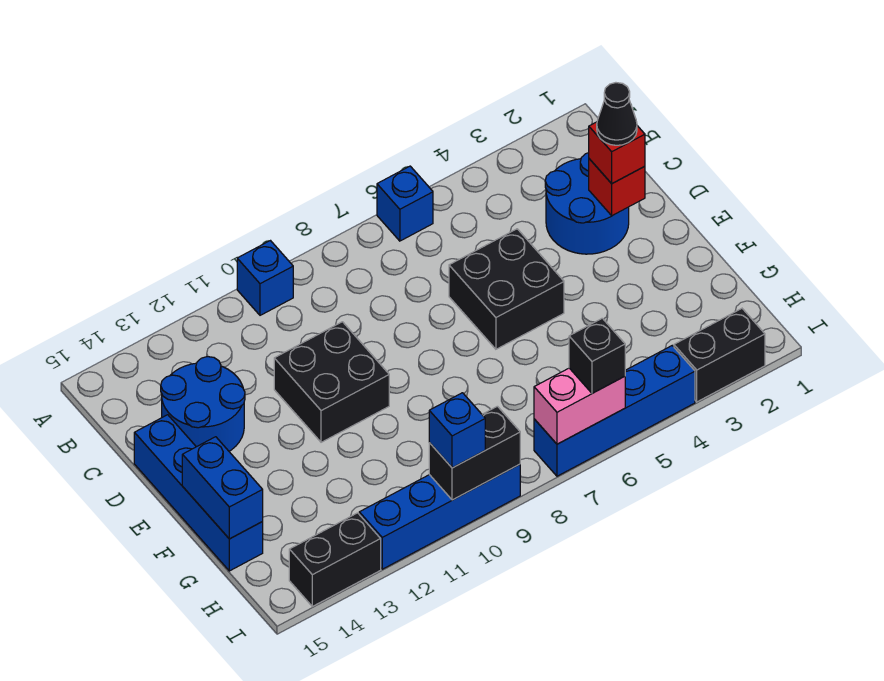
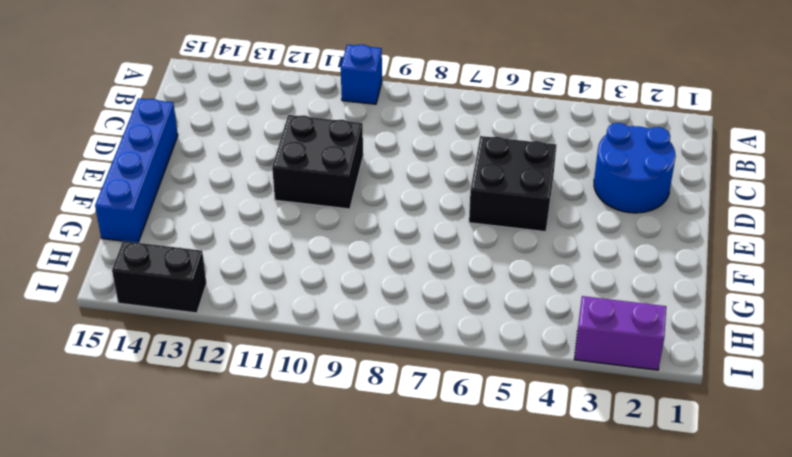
purple brick I2:I3 level 1 -> black brick I2:I3 level 1
none -> blue brick A6 level 1
none -> blue round brick C13:D14 level 1
none -> blue brick I4:I7 level 1

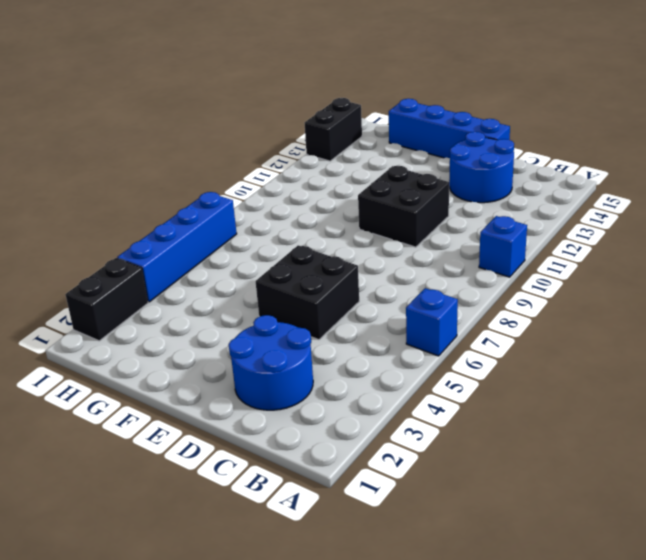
none -> blue brick I9:I12 level 1
none -> red brick D2 level 2
none -> blue brick F15:G15 level 2

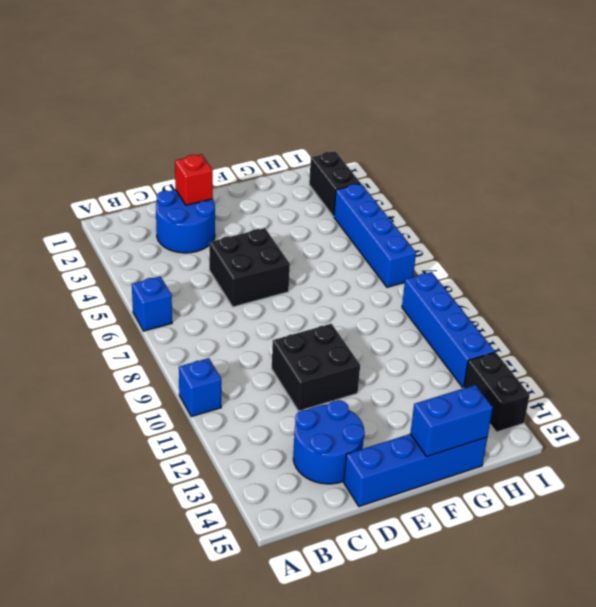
none -> pink brick I6:I7 level 2
none -> black brick I9:I10 level 2
none -> red brick D2 level 3

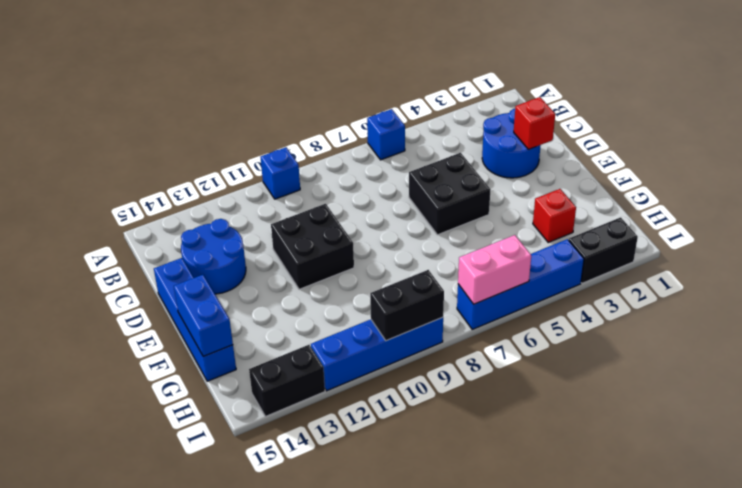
red brick G3 level 1 -> red brick D2 level 3
none -> black brick I6 level 3
none -> blue brick I10 level 3
none -> black cone D2 level 4

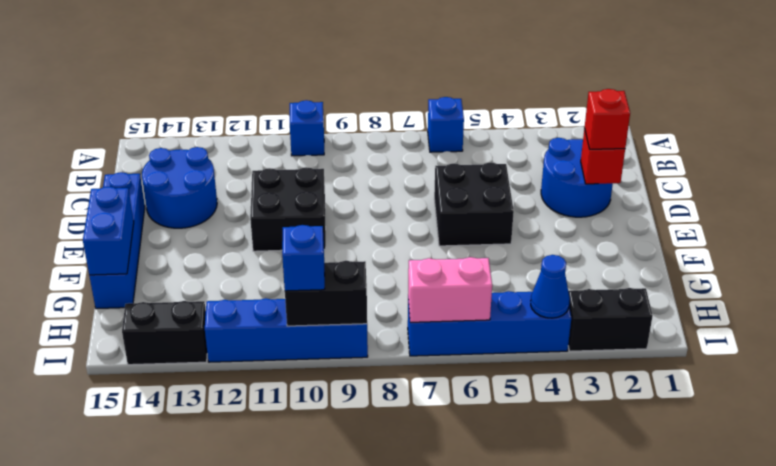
blue cone I4 level 2 -> none
none -> black brick I6 level 3
none -> black cone D2 level 4

